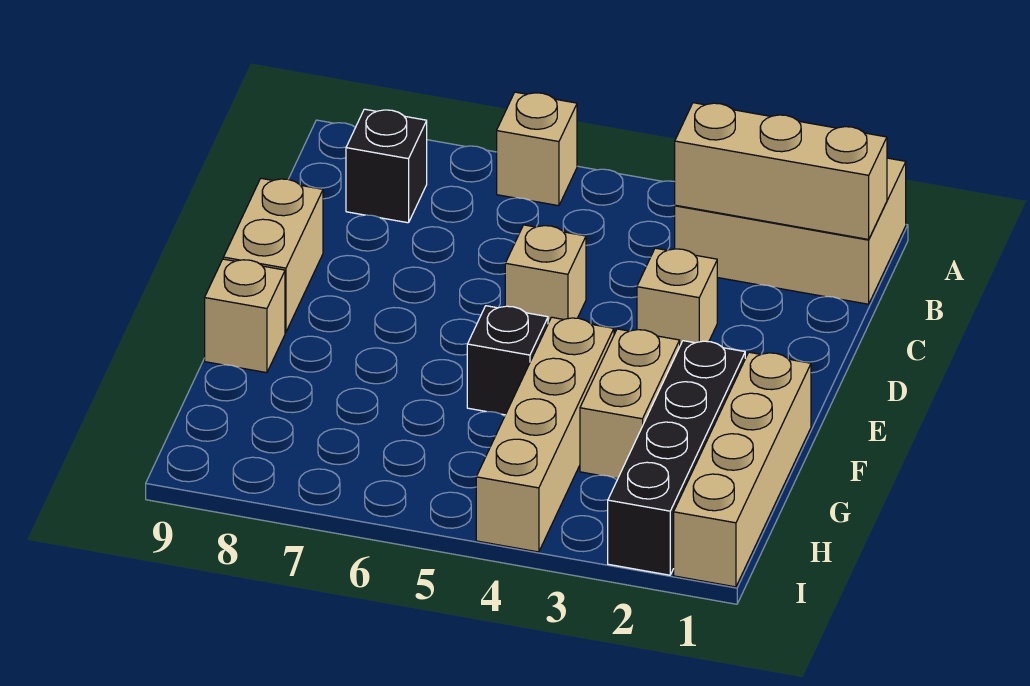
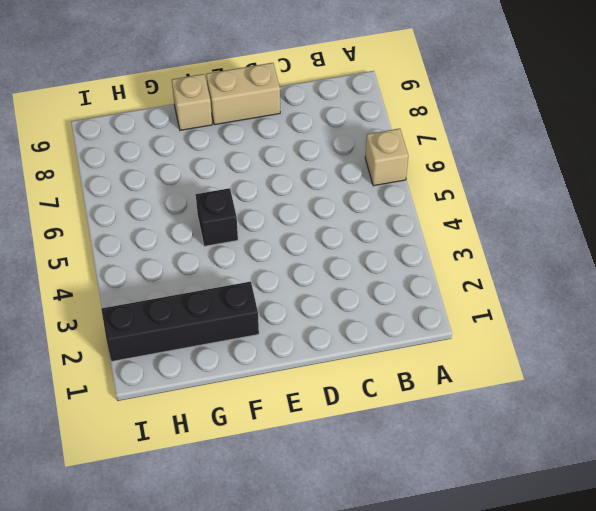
none -> tan brick A1:B3 level 1
none -> black brick B8 level 1
none -> tan brick D3 level 1

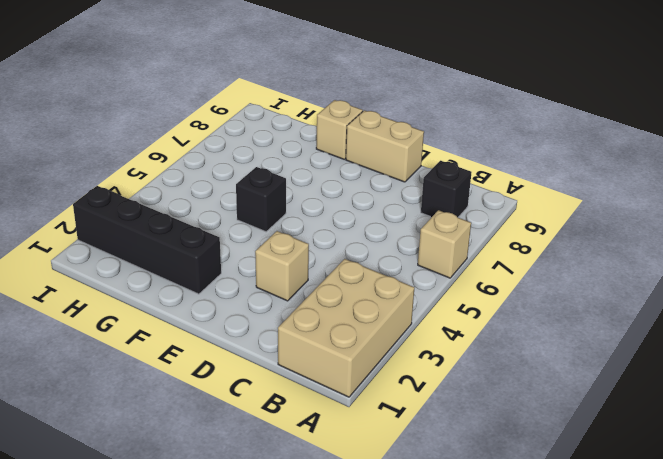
none -> tan brick D5 level 1
none -> tan brick F1:I1 level 1
none -> tan brick F3:G3 level 1

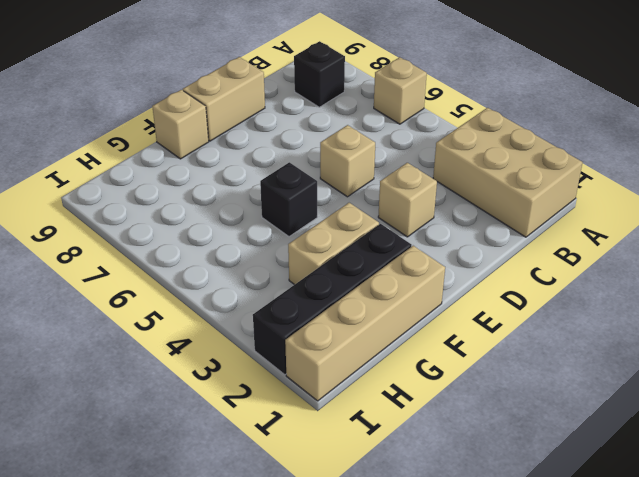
none -> tan brick F4:I4 level 1
none -> tan brick B1:B3 level 2

